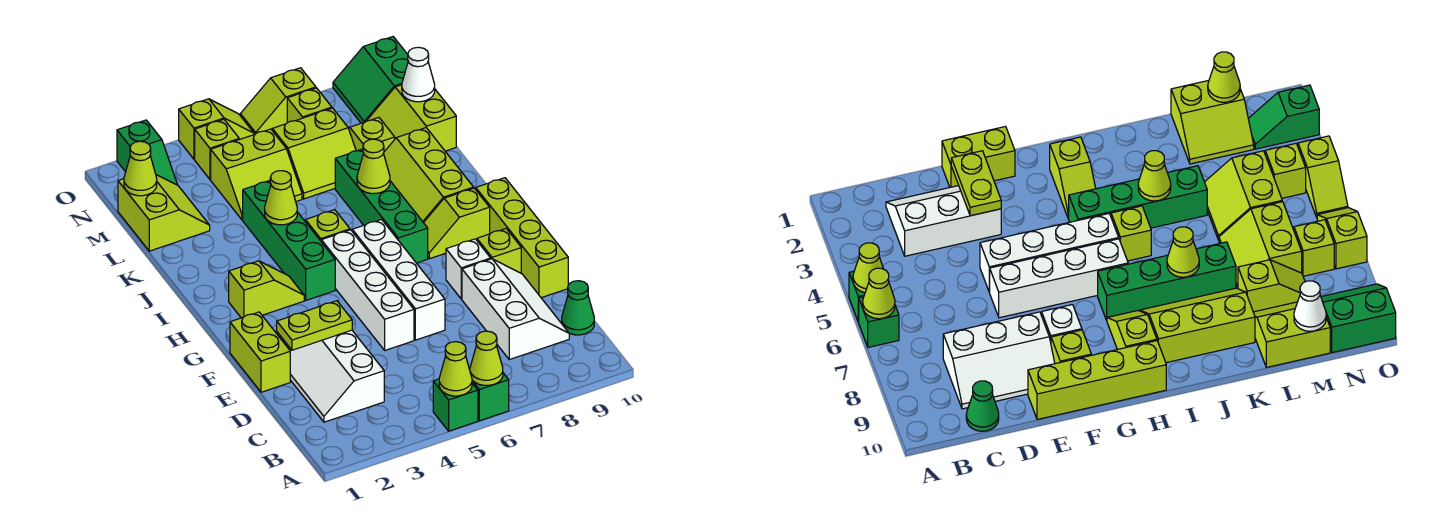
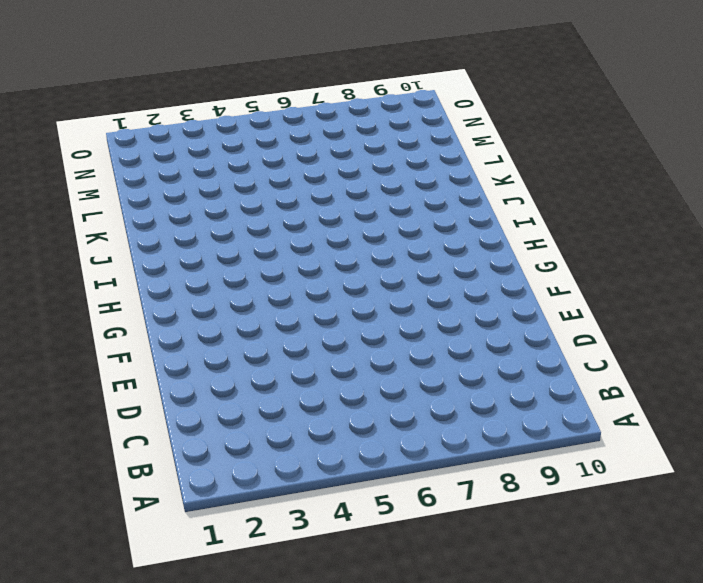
none -> green brick A5 level 1
none -> green brick A6 level 1
none -> white slope C2:E3 level 1 top 3
none -> white slope C8:E9 level 1 top 8

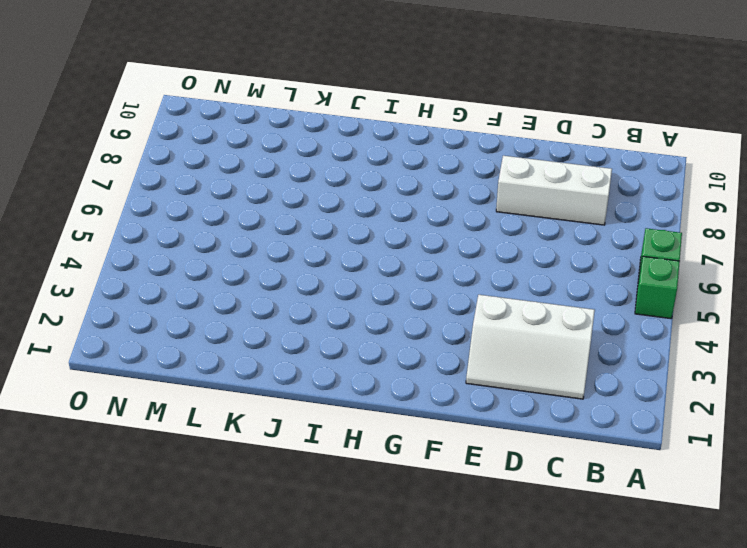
none -> green cone C10 level 1
none -> lime brick E1:F1 level 1
none -> white brick E5:H5 level 1
none -> white brick E6:H6 level 1

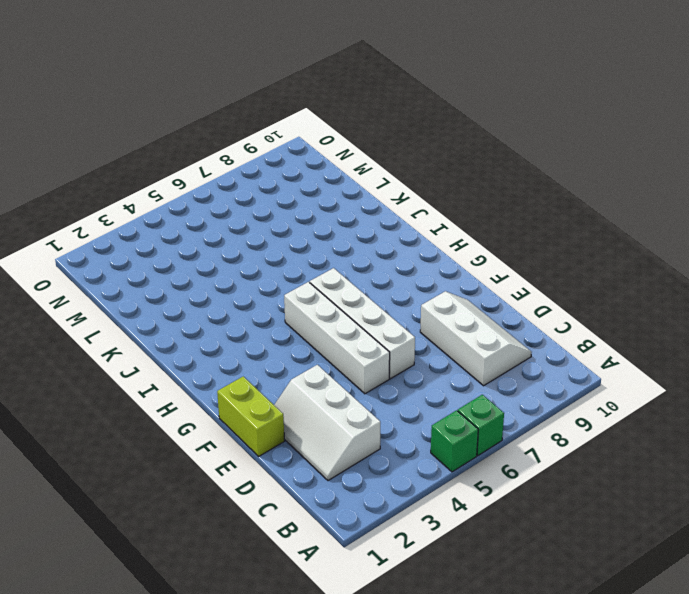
none -> green cone C10 level 1
none -> lime brick E10:H10 level 1
none -> white brick F8 level 1
none -> lime brick F9 level 1

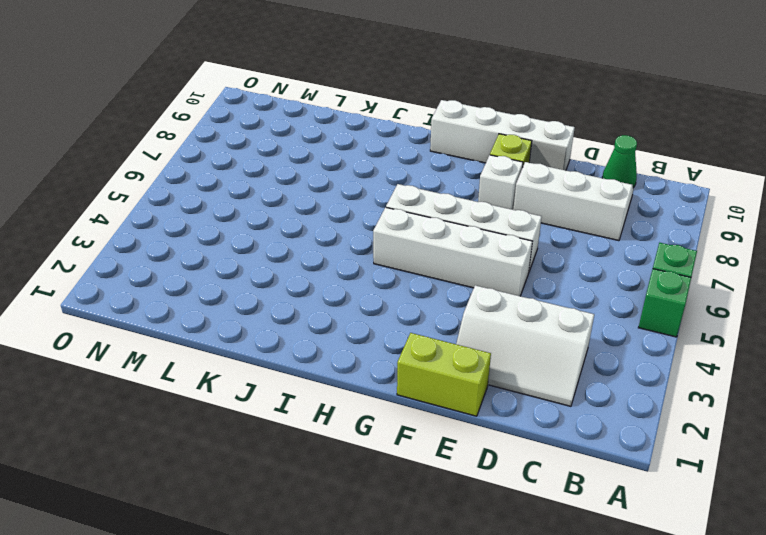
white brick E10:H10 level 1 -> lime brick E10:H10 level 1
none -> lime slope H2:H3 level 1 top 2
none -> green brick H4:K4 level 1
none -> green brick H7:K7 level 1
none -> lime slope H8:H9 level 1 top 9

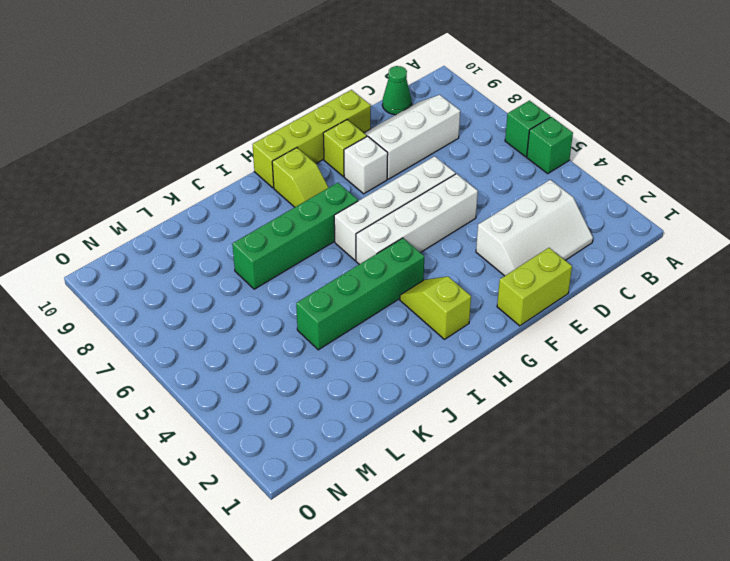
none -> lime brick I5 level 1
none -> lime slope I8:K9 level 1 top 9
none -> lime slope L1:M2 level 1 top 1
none -> lime slope L4:M5 level 1 top M

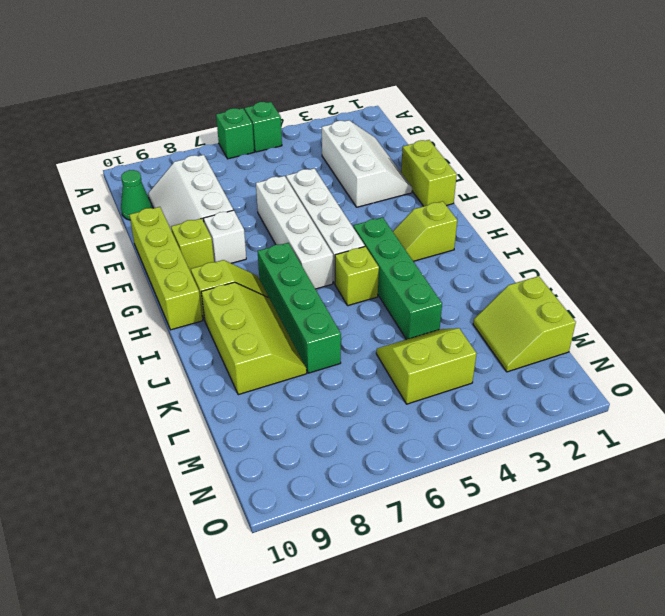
none -> lime slope L6:M7 level 1 top M
none -> lime slope L8:M8 level 1 top L
none -> lime slope L9:M10 level 1 top 10
none -> green slope N2:O2 level 1 top O

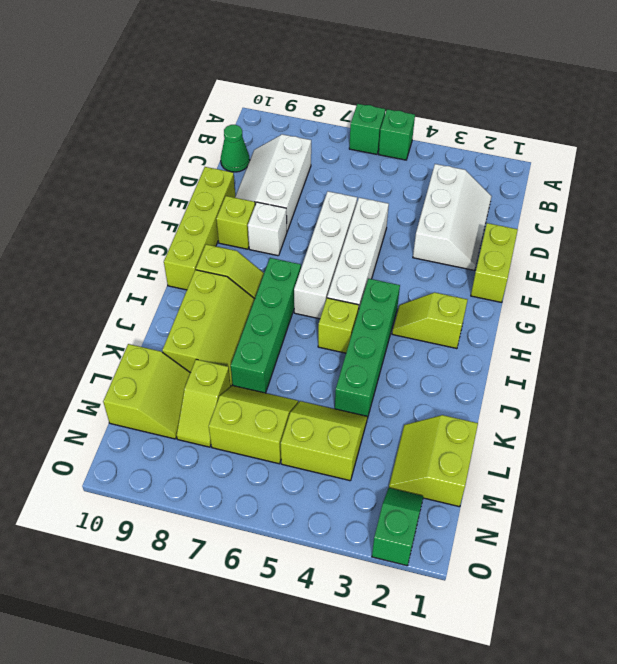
none -> lime brick N4 level 1
none -> lime brick N7 level 1
none -> green slope N9:O10 level 1 top 10
none -> lime slope O4:O5 level 1 top 4

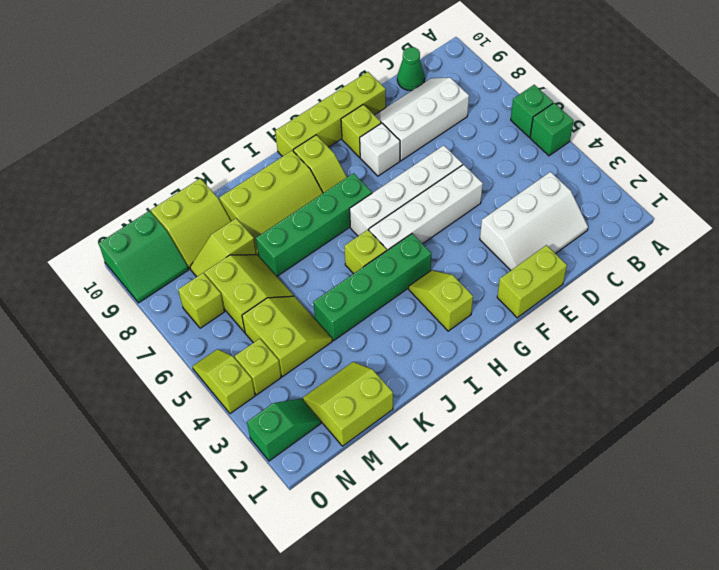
none -> lime slope O6:O7 level 1 top 7
none -> lime cone A5 level 2
none -> lime cone A6 level 2
none -> lime plate E2:E3 level 2

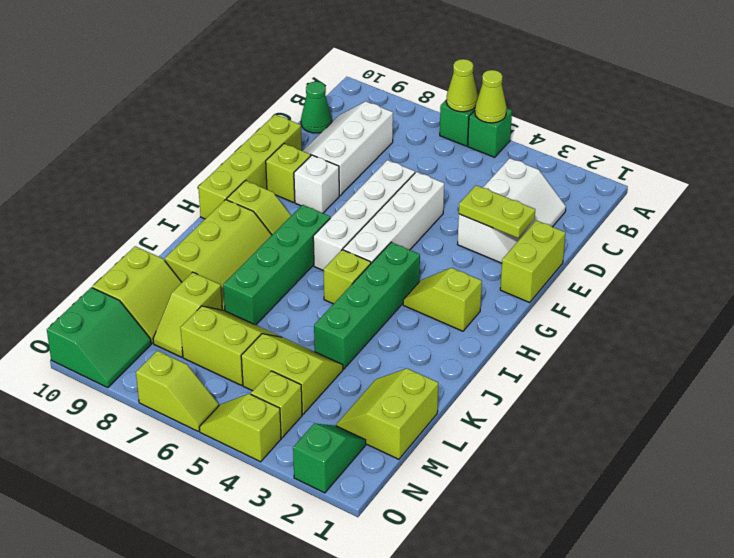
none -> lime brick N7 level 1
none -> lime cone J4 level 2
none -> lime cone J7 level 2
none -> lime cone M1 level 2

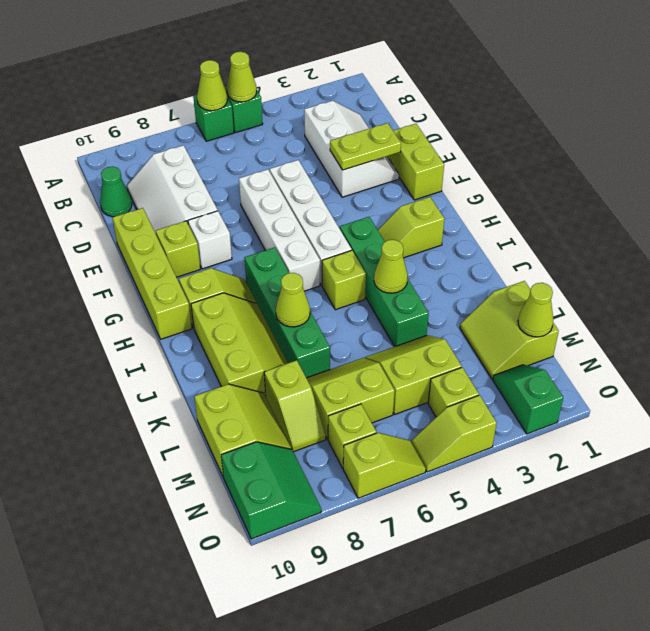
none -> white cone M10 level 2

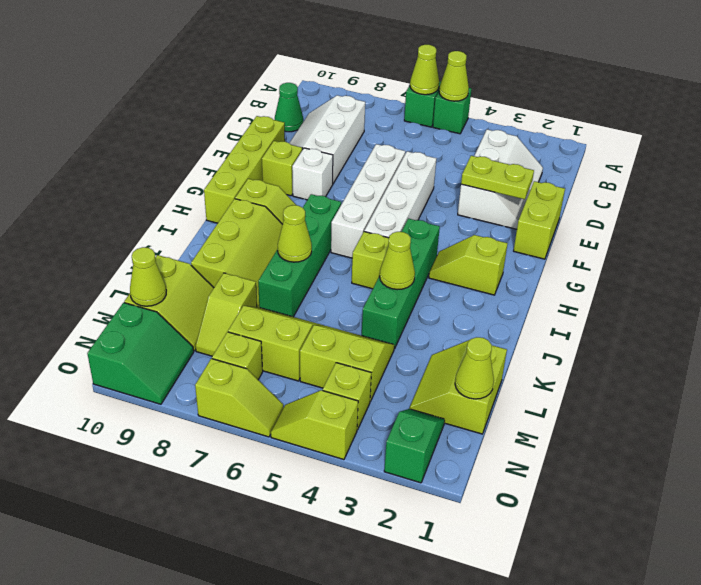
lime cone M10 level 2 -> white cone M10 level 2

